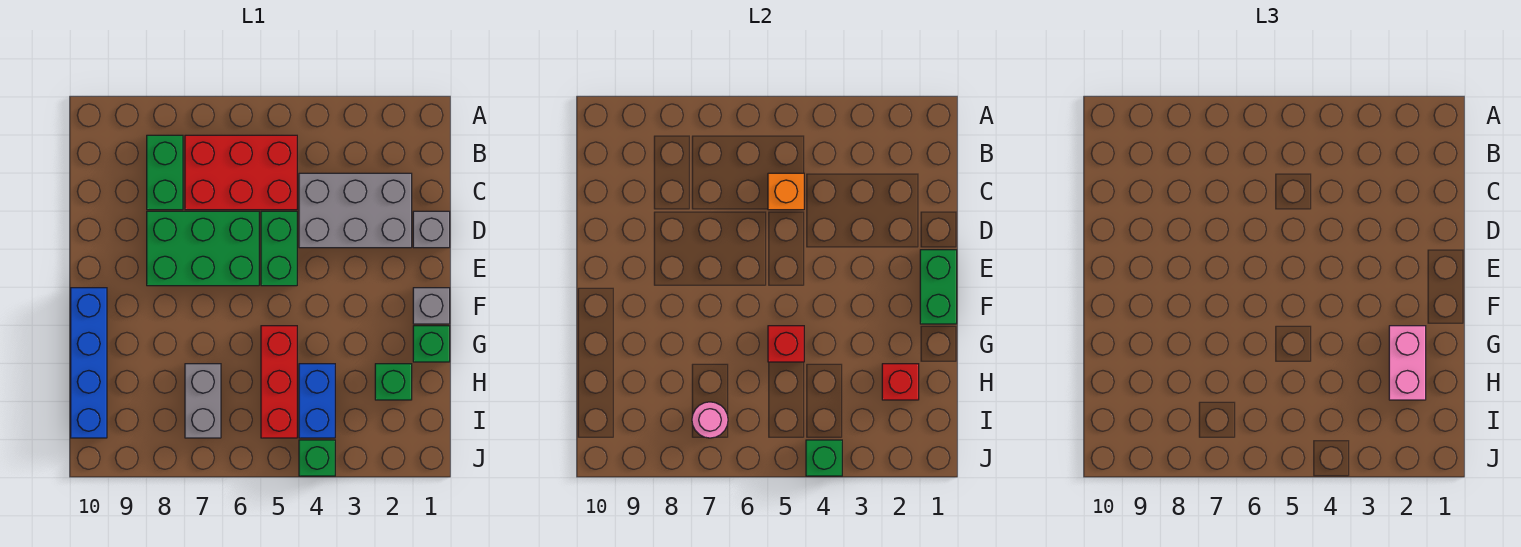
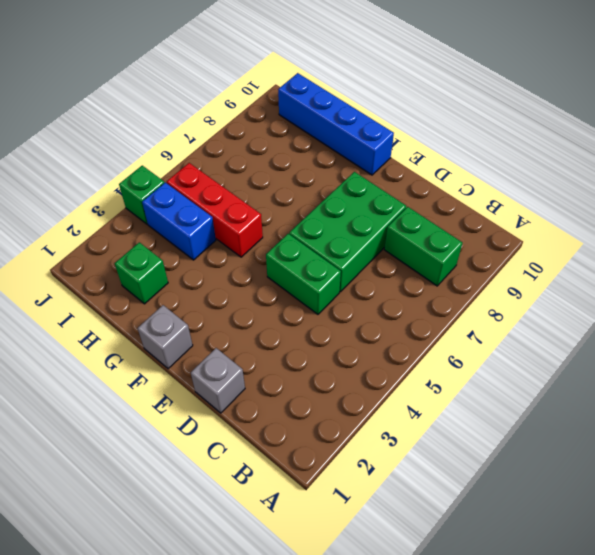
none -> red brick B5:C7 level 1
none -> grey brick C2:D4 level 1
none -> green brick G1 level 1

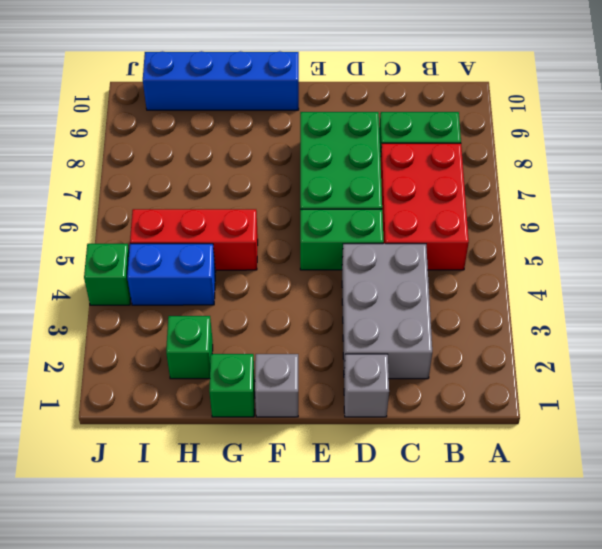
none -> grey brick H7:I7 level 1
none -> orange brick C5 level 2
none -> green brick E1:F1 level 2

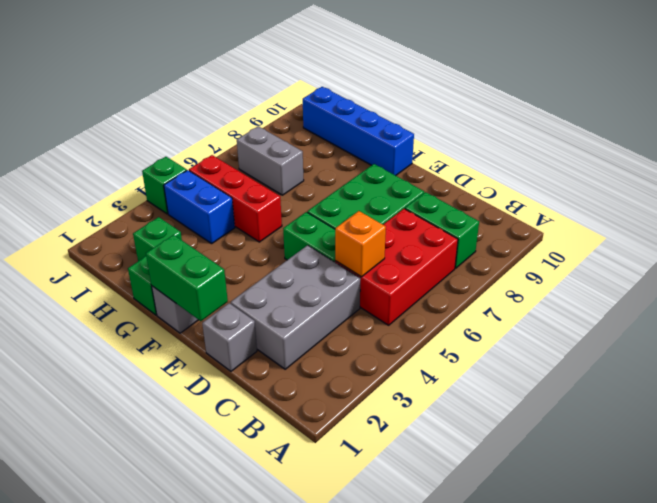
none -> red brick G5 level 2
none -> red brick H2 level 2
none -> pink round brick I7 level 2

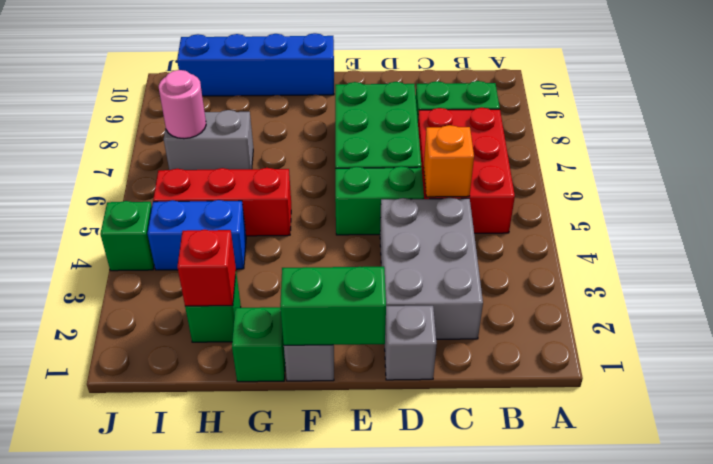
none -> red brick G5 level 2
none -> green brick J4 level 2
none -> pink brick G2:H2 level 3

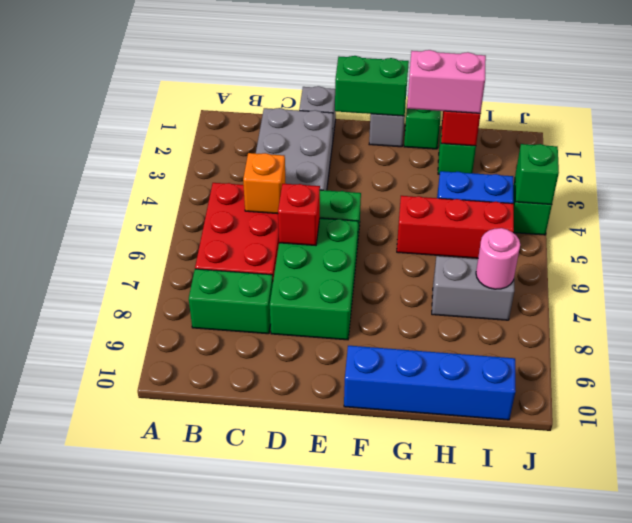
red brick D6 level 2 -> red brick G5 level 2

